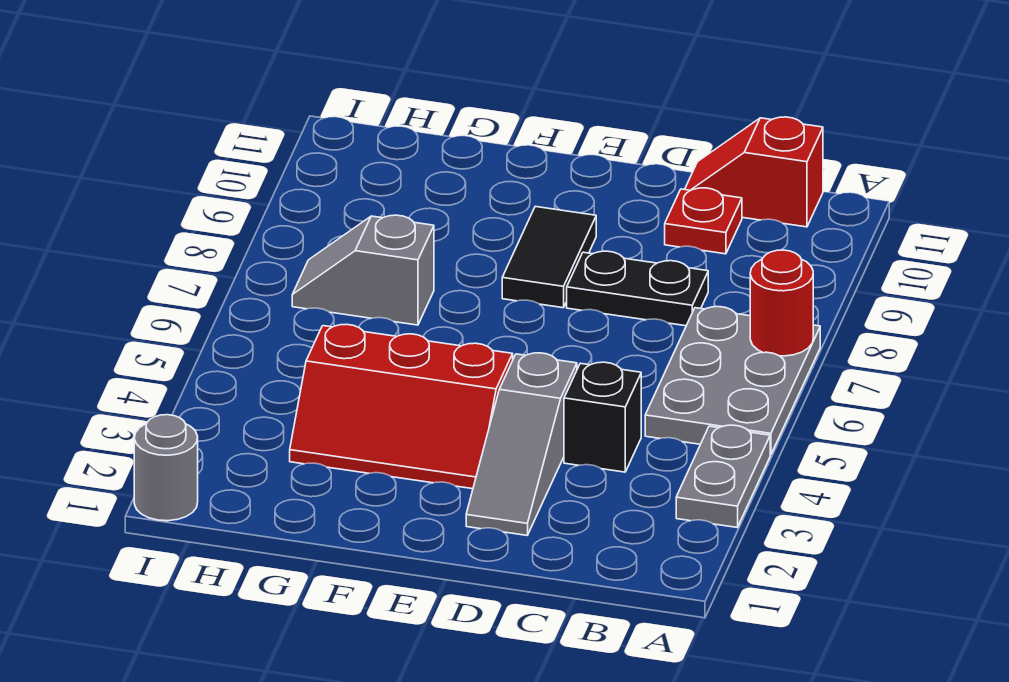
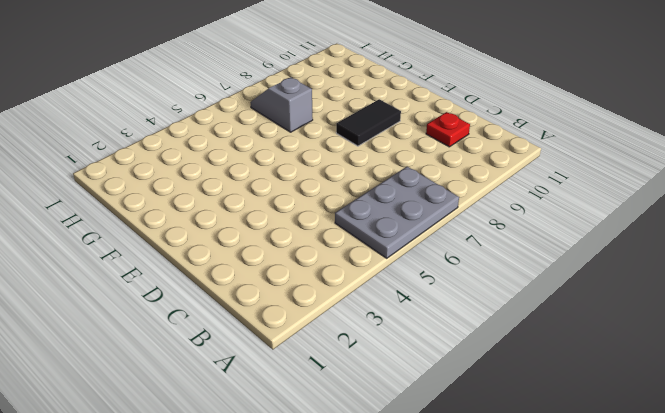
none -> grey plate A3:A4 level 1
none -> red slope B11:C11 level 1 top B
none -> black brick C4 level 1

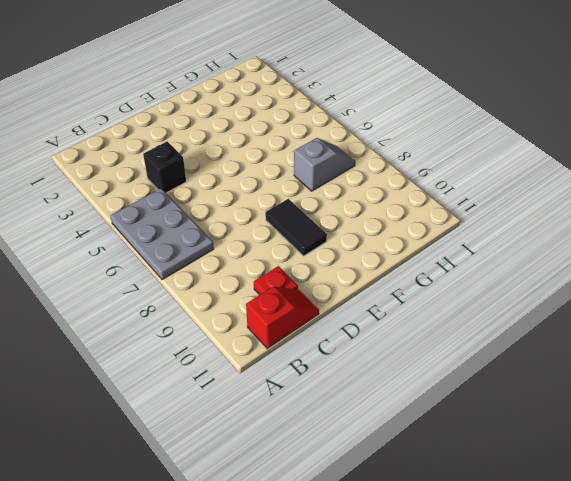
none -> grey plate A3:A4 level 1
none -> black plate C8:D8 level 1
none -> grey slope D2:D4 level 1 top 4

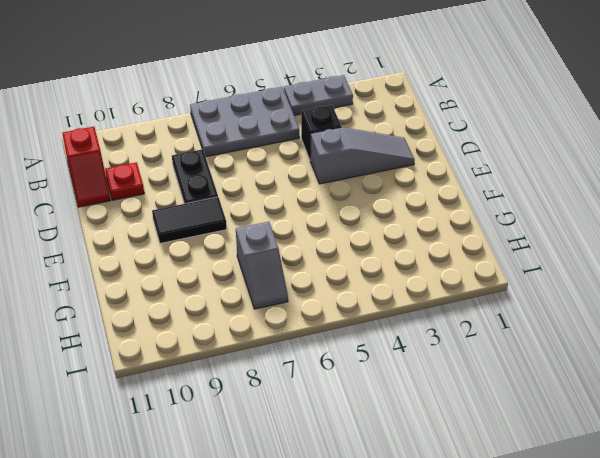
none -> red slope E3:G4 level 1 top 4
none -> grey round brick I1 level 1
none -> red round brick A7 level 2

